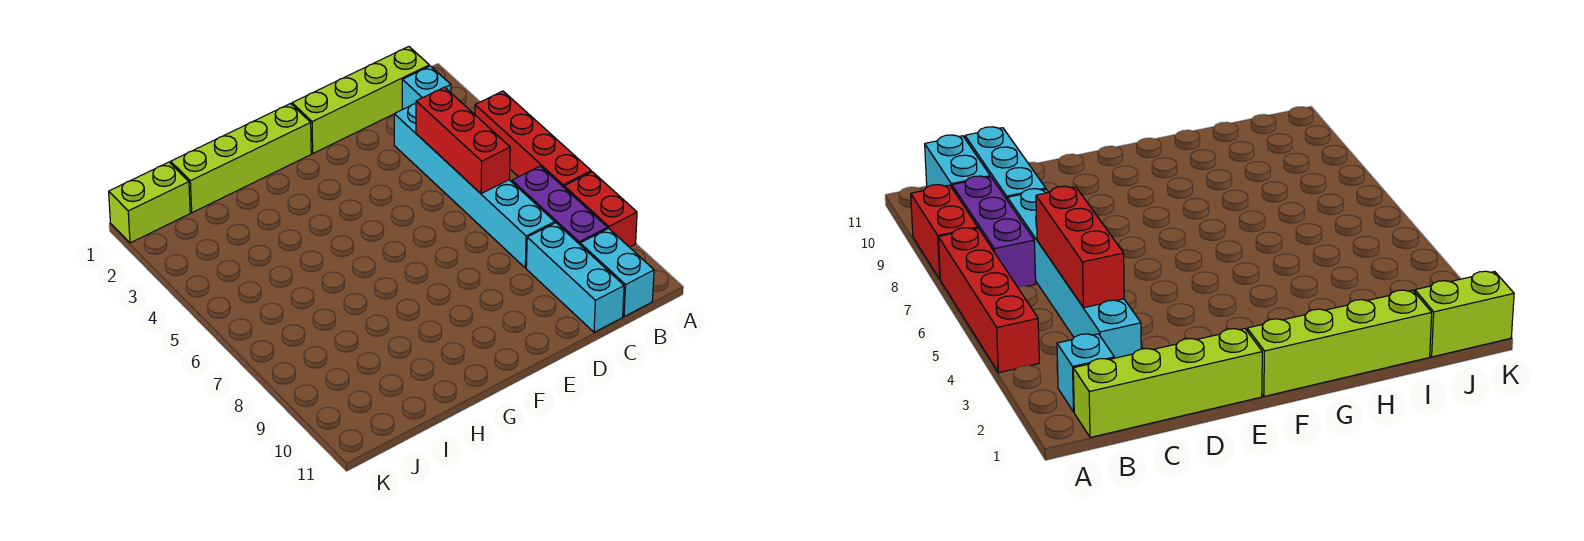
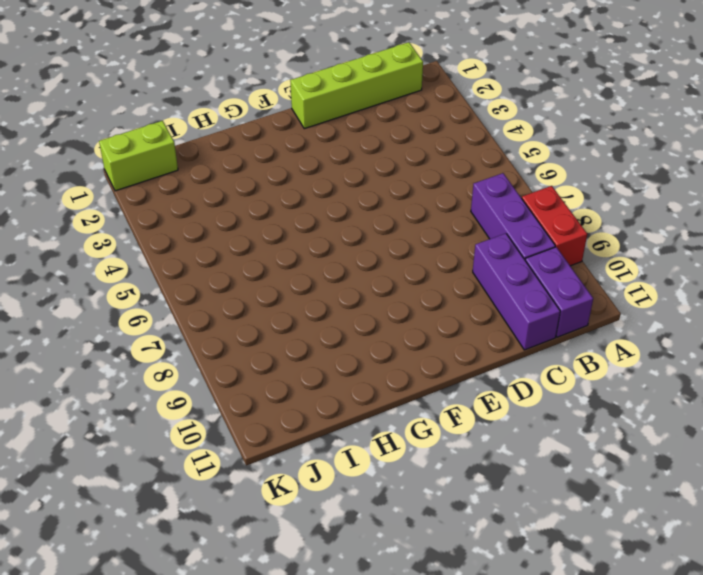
purple brick B10:B11 level 1 -> cyan brick B10:B11 level 1
purple brick C9:C11 level 1 -> cyan brick C9:C11 level 1
none -> red brick A4:A7 level 1
none -> cyan brick B2 level 1

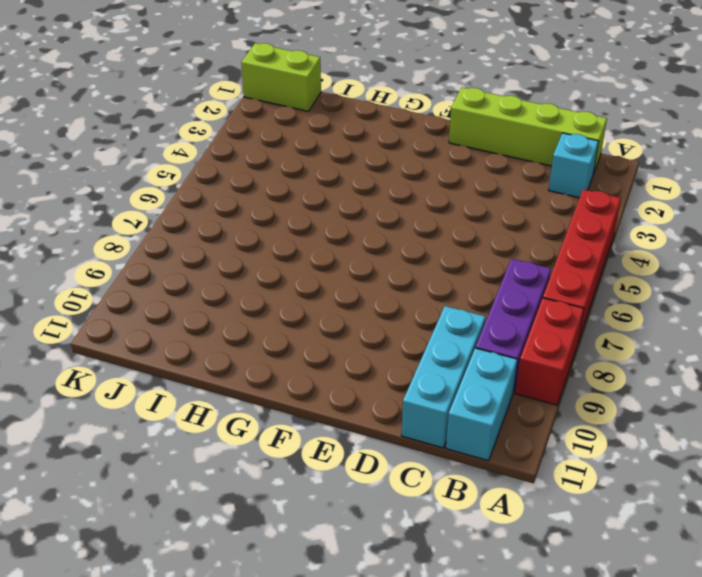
none -> cyan brick C3:C8 level 1
none -> lime brick F1:I1 level 1

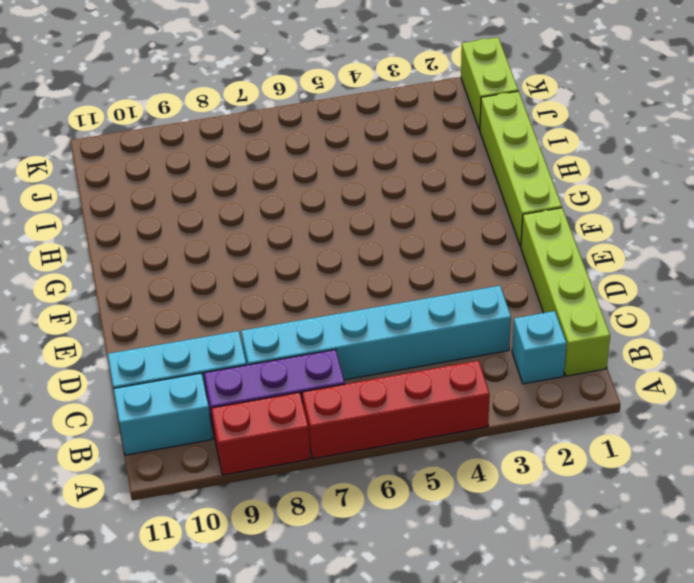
none -> red brick C4:C6 level 2

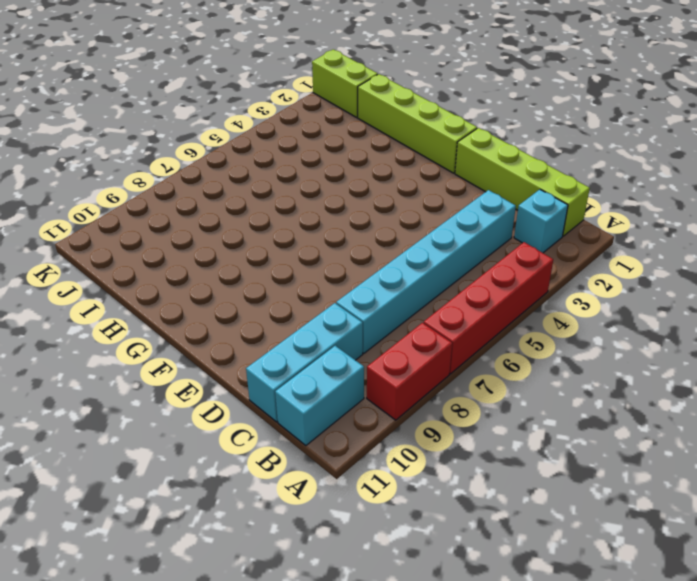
none -> purple brick B7:B9 level 1
none -> red brick C4:C6 level 2

